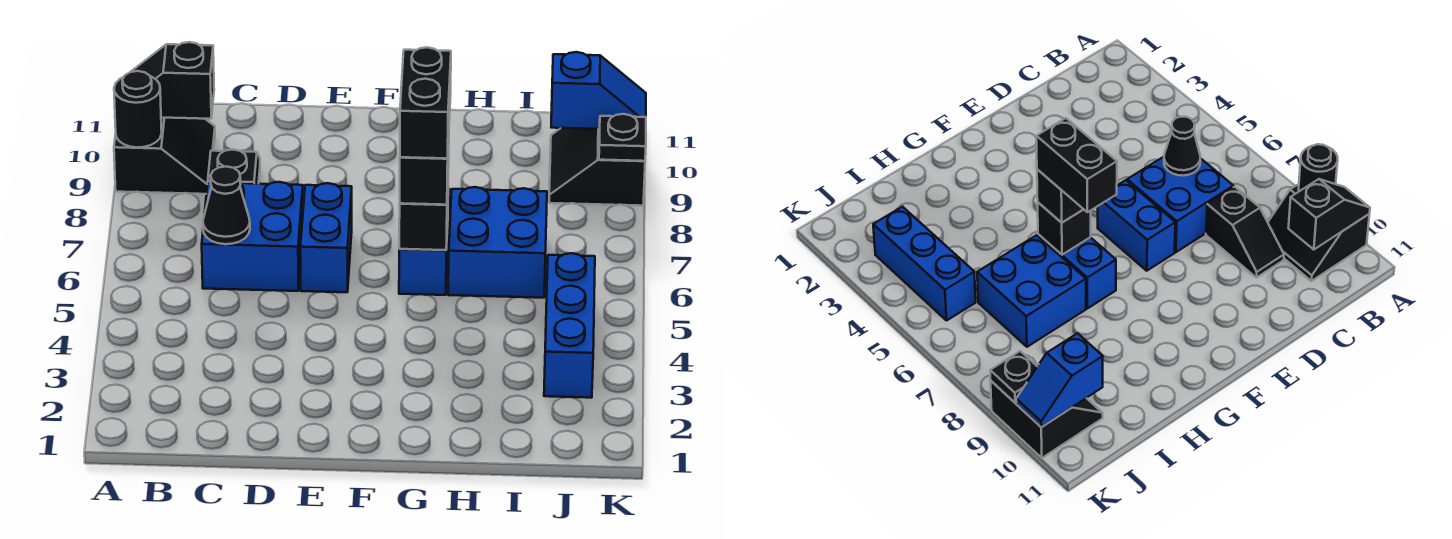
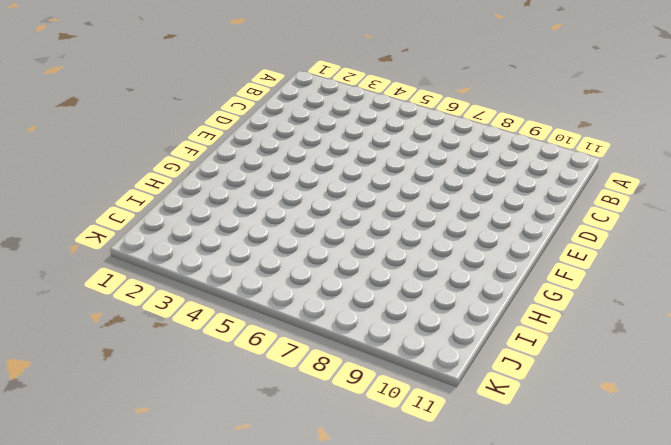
none -> black slope A9:B10 level 1 top A
none -> blue brick C6:D7 level 1
none -> black slope C8:C9 level 1 top 8

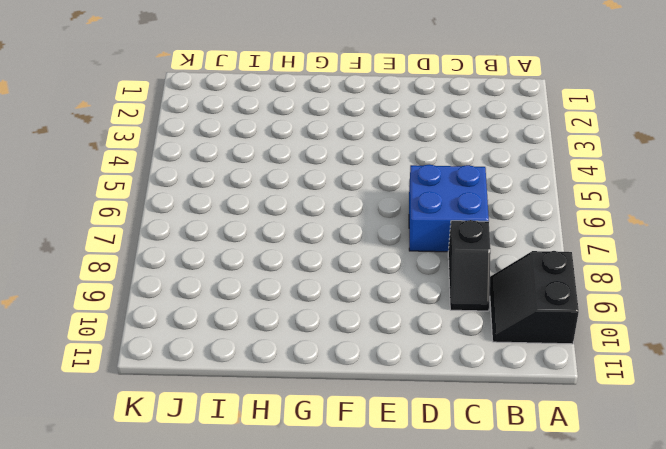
none -> blue brick E6:E7 level 1
none -> blue brick G6:G7 level 1
none -> blue brick H6:I7 level 1

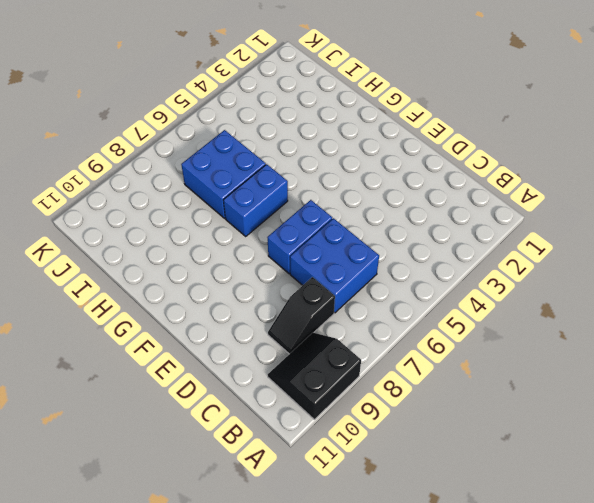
none -> blue brick J3:J5 level 1
none -> black slope J9:K10 level 1 top K
none -> black round brick A9 level 2

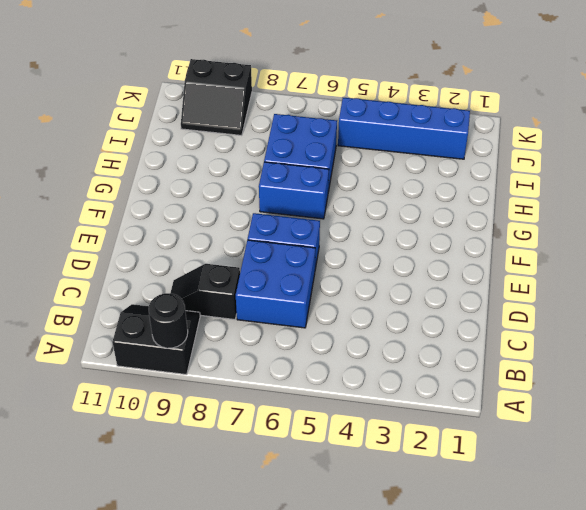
blue brick J2:J5 level 1 -> blue brick J3:J5 level 1
none -> black slope A10:B10 level 2 top B
none -> black cone C6 level 2
none -> black brick G6 level 2

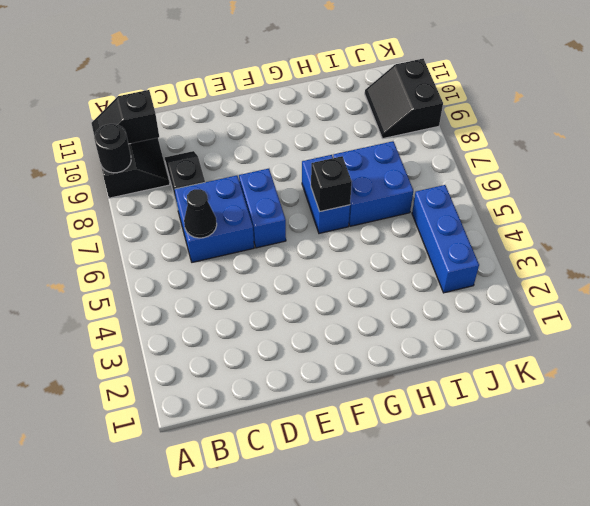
none -> blue slope J10:K10 level 2 top J
none -> black plate K9 level 2
none -> black brick G6 level 3

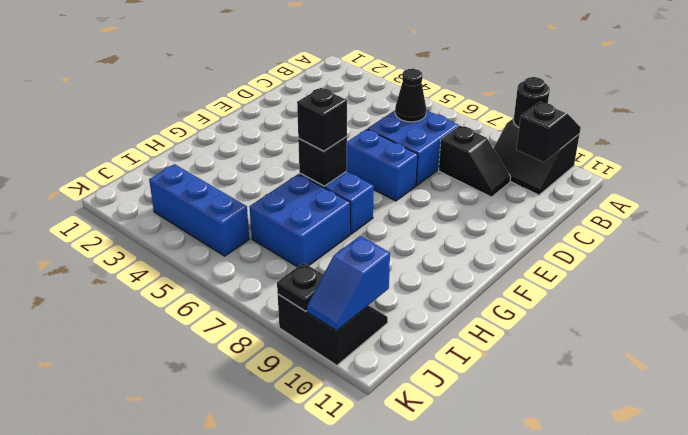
none -> black brick G6:G7 level 4

